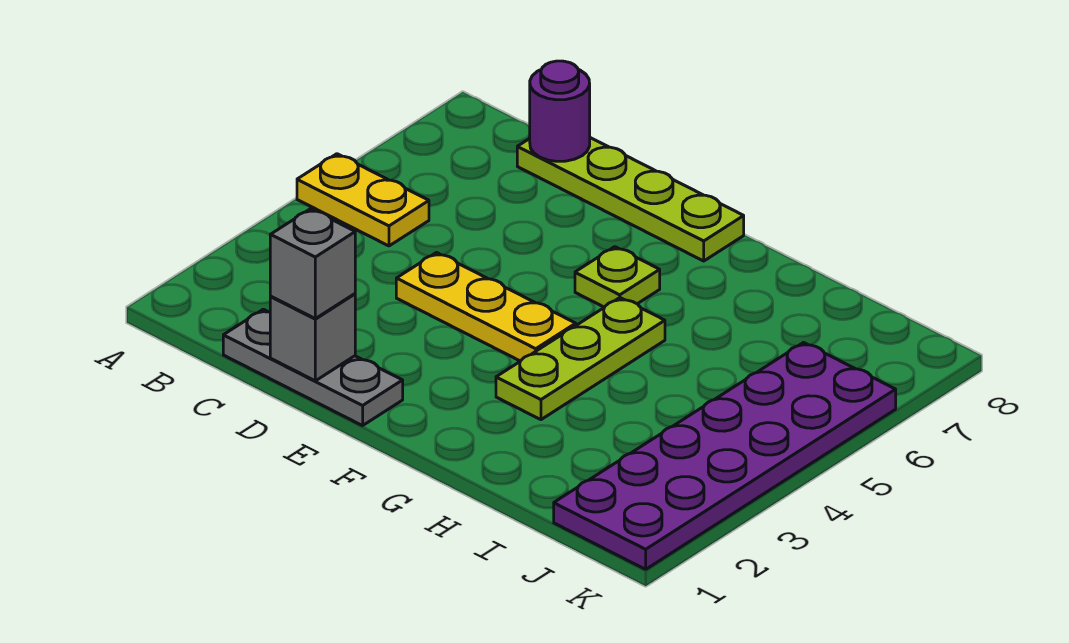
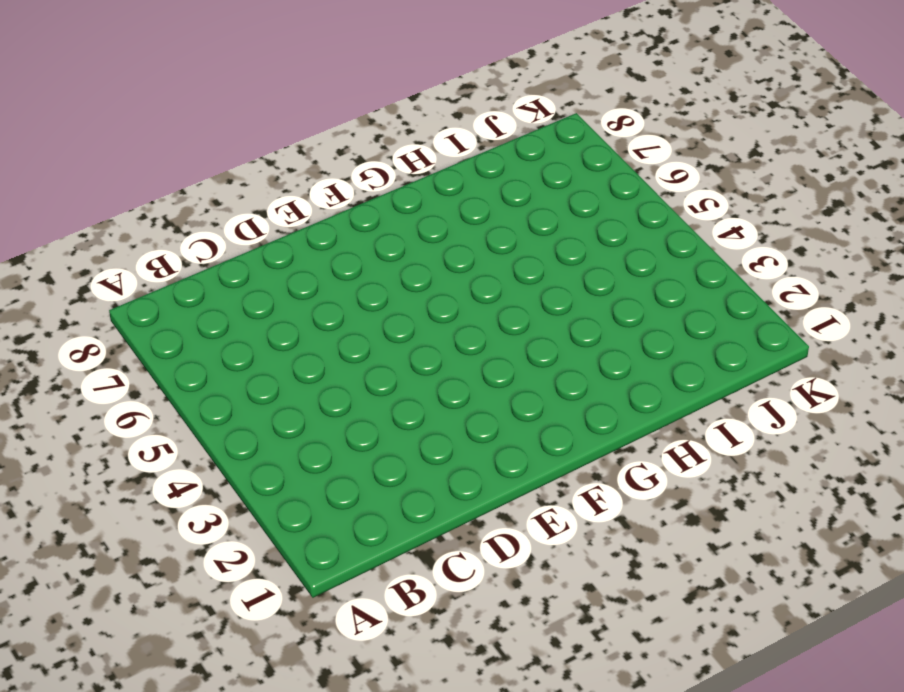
none -> yellow plate A5:B5 level 1
none -> grey plate C1:E1 level 1

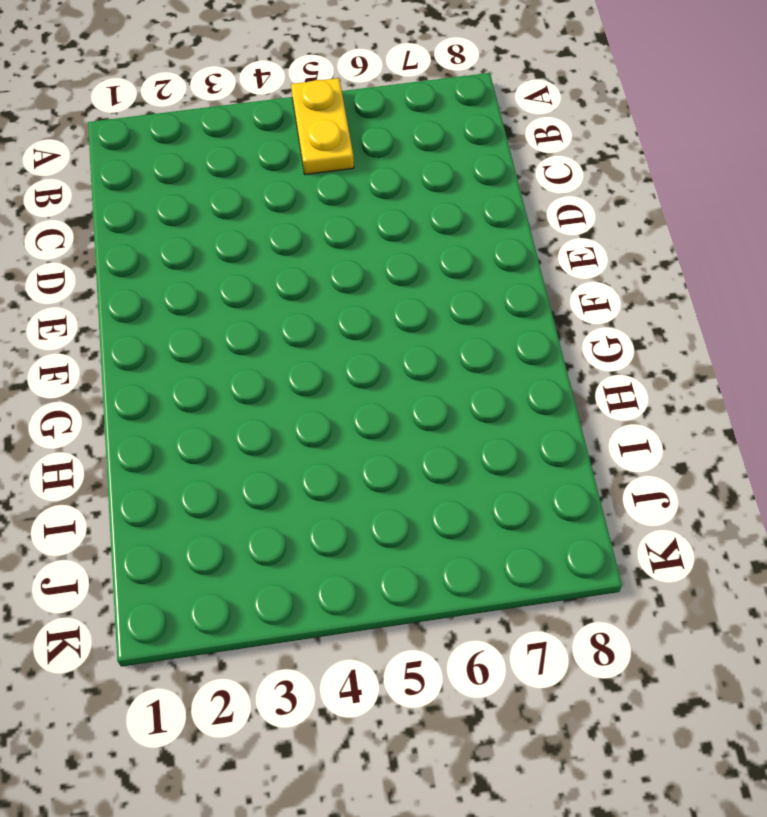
none -> grey plate C1:E1 level 1
none -> lime plate C8:F8 level 1

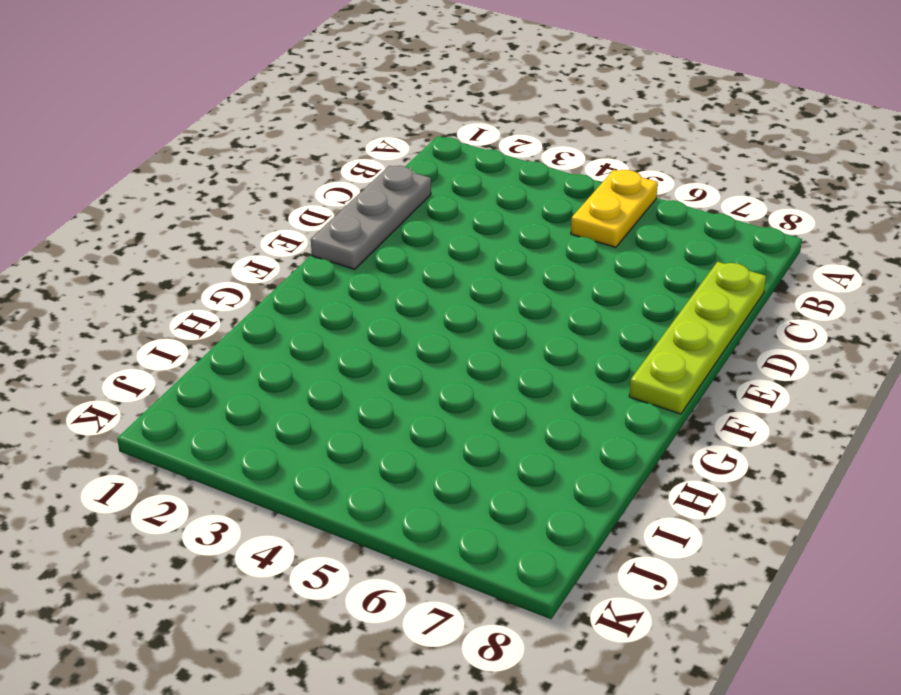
none -> yellow plate D4:F4 level 1
none -> lime plate F6 level 1

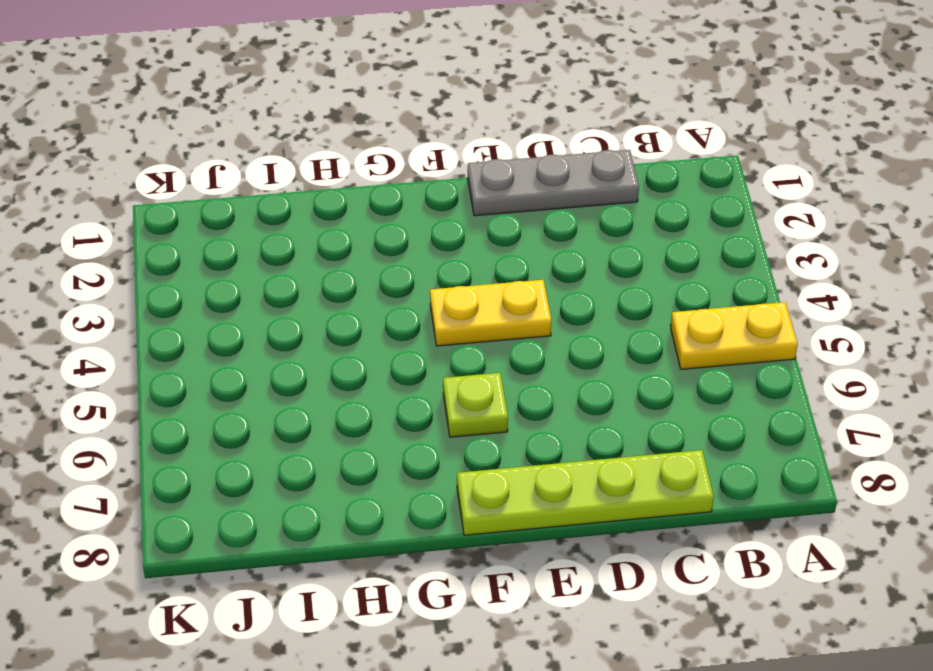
yellow plate E4:F4 level 1 -> yellow plate D4:F4 level 1
none -> lime plate G3:G5 level 1
none -> purple plate J1:K6 level 1

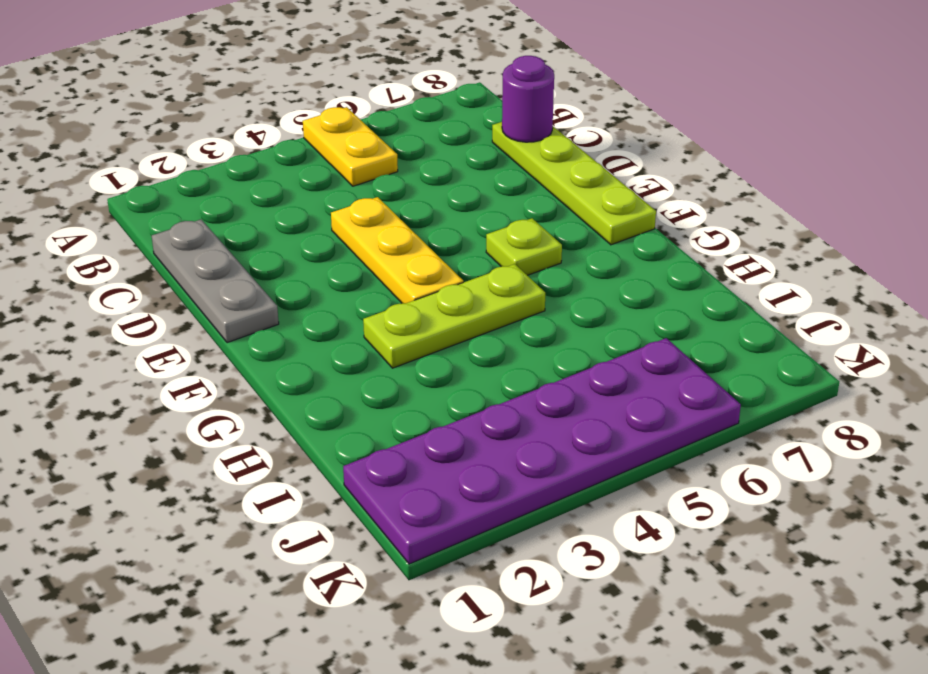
none -> grey brick D1 level 2
none -> grey brick D1 level 3

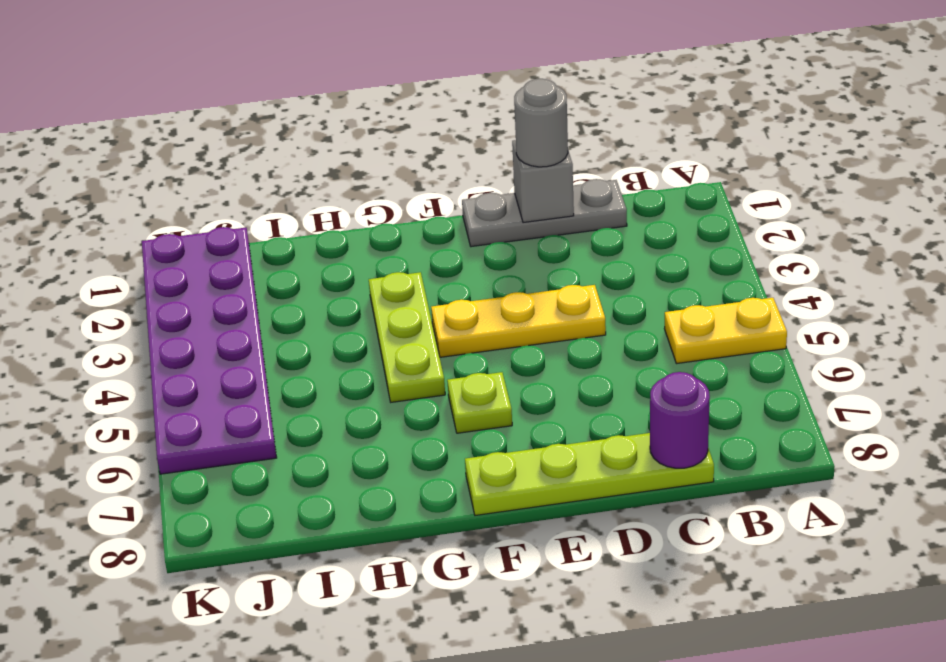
grey round brick D1 level 3 -> grey brick D1 level 3

